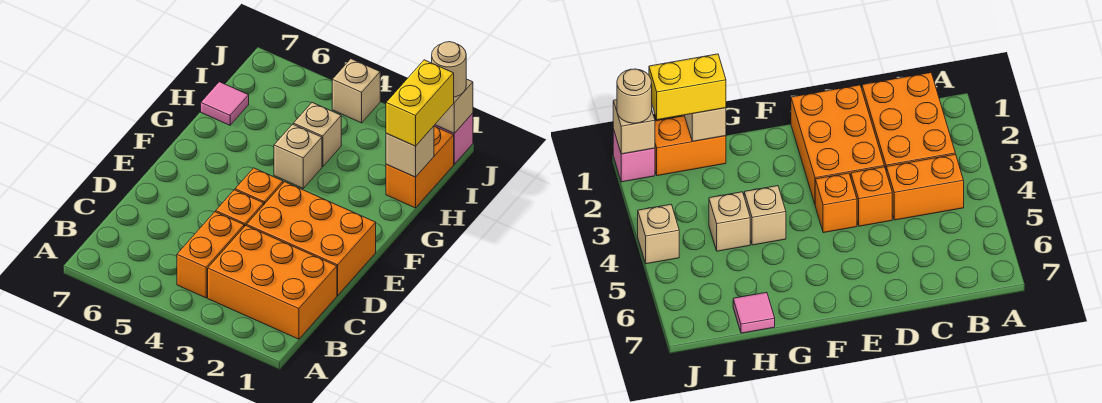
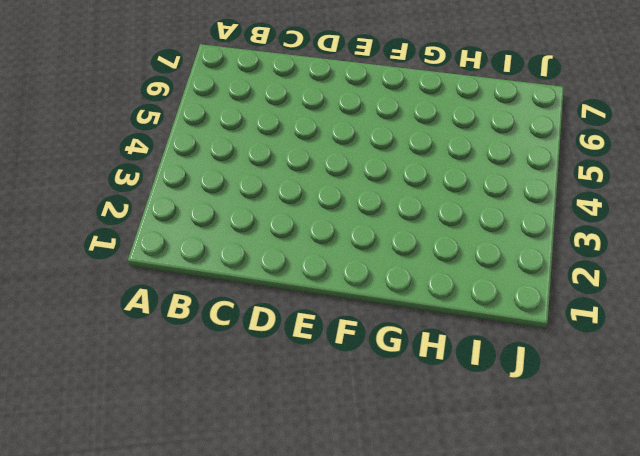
none -> orange brick B1:C3 level 1
none -> orange brick B4:C4 level 1
none -> orange brick D1:E3 level 1

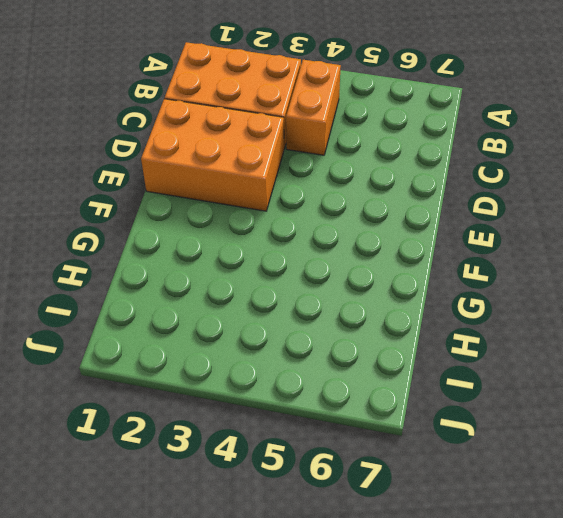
none -> orange brick D4 level 1
none -> orange brick E4 level 1
none -> tan brick G4 level 1

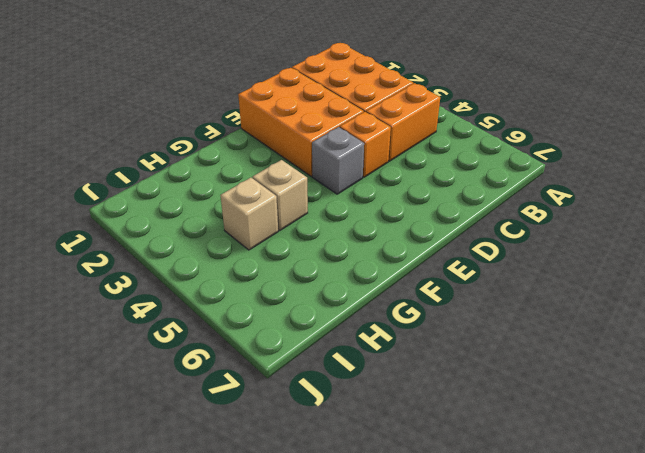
grey brick E4 level 1 -> orange brick E4 level 1
none -> orange brick H1:I1 level 1
none -> pink tile H7 level 1
none -> pink brick J1 level 1

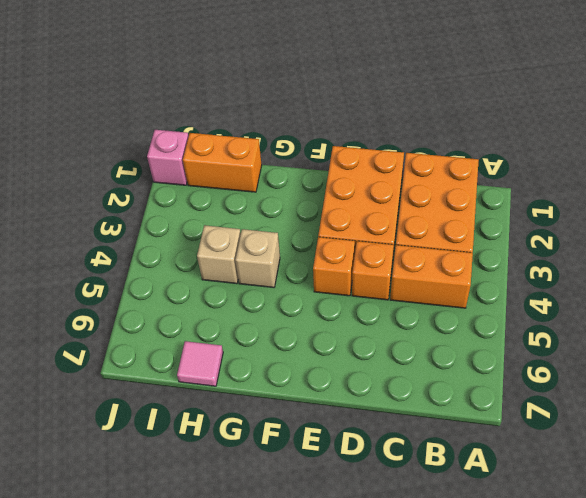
none -> tan brick J4 level 1
none -> tan brick H1 level 2
none -> tan brick J1 level 2

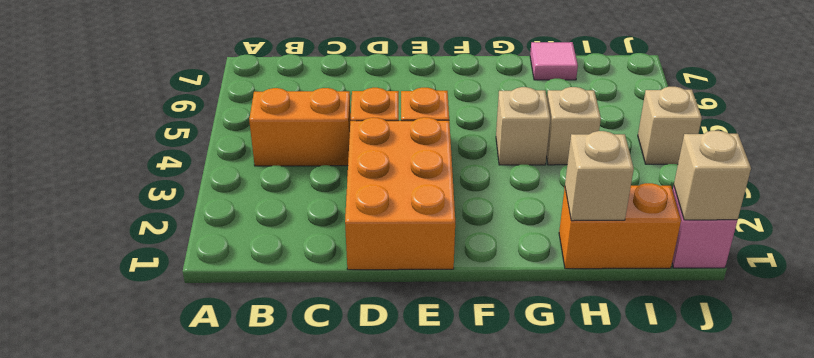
none -> orange brick B1:C3 level 1
none -> yellow brick H1:I1 level 3
none -> tan round brick J1 level 3

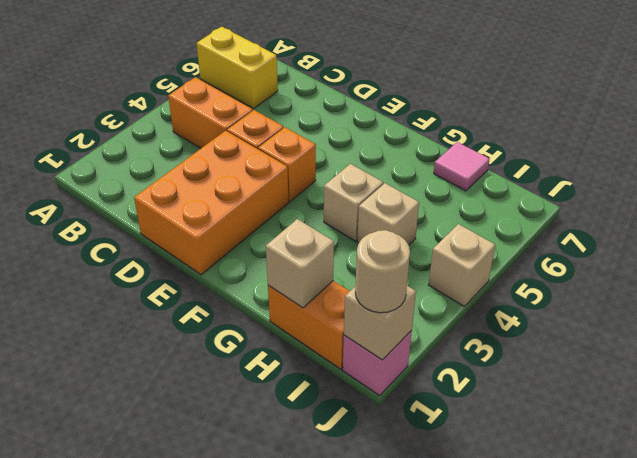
yellow brick A6:B6 level 1 -> yellow brick H1:I1 level 3
none -> orange brick B1:C3 level 1

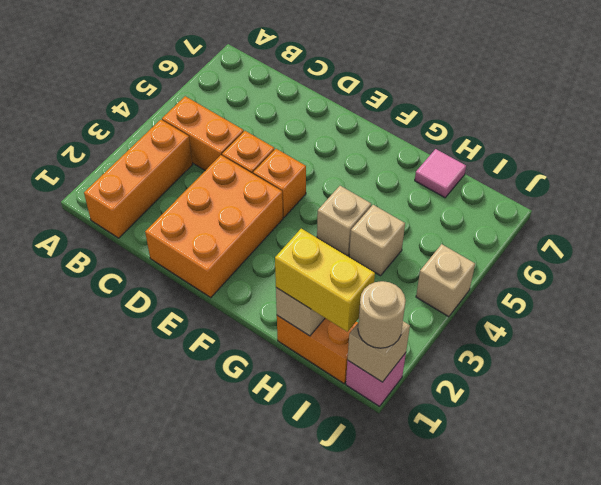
orange brick B1:B3 level 1 -> orange brick B1:C3 level 1

